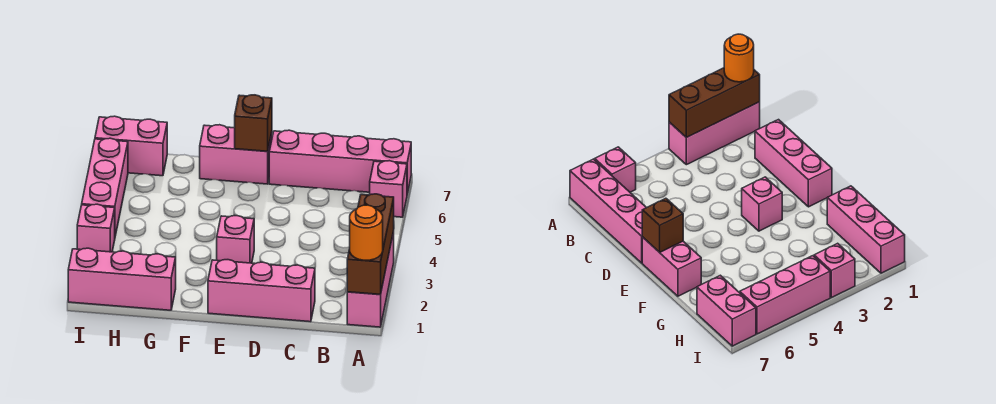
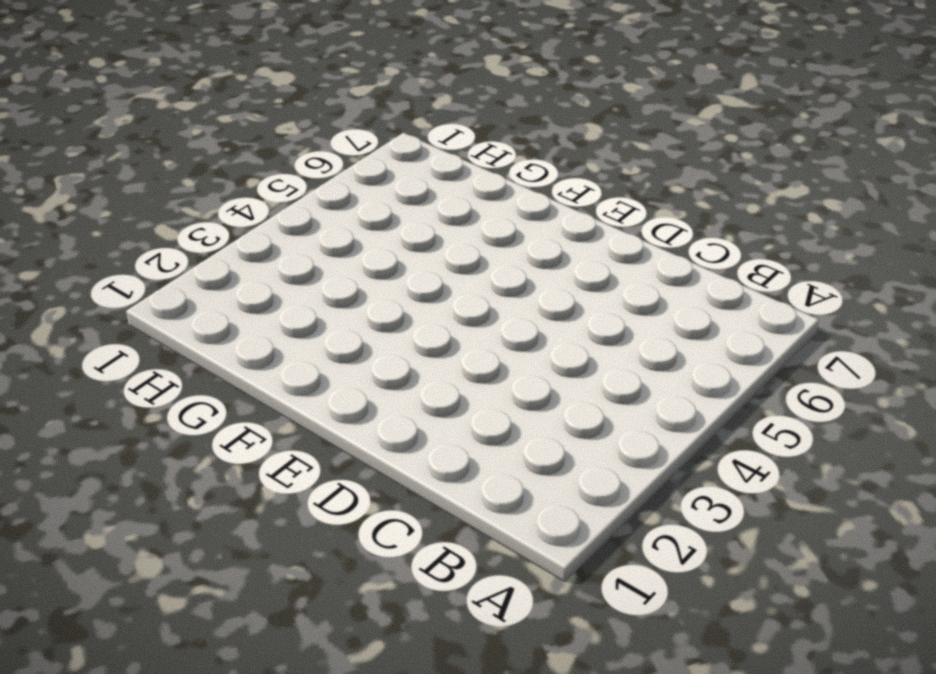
none -> pink brick A1:A3 level 1
none -> pink brick A6 level 1
none -> pink brick A7:D7 level 1

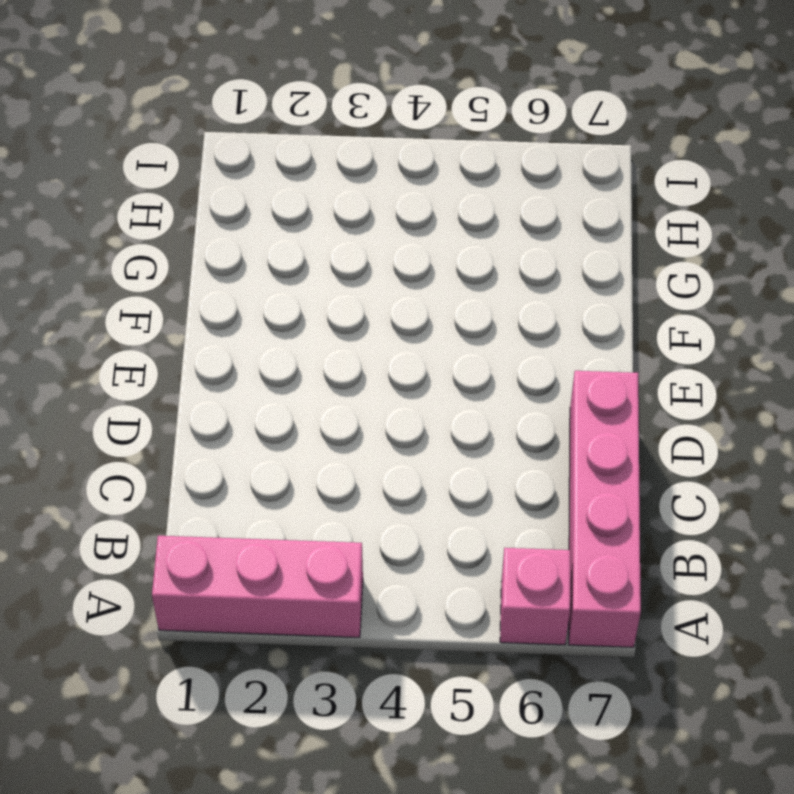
none -> pink brick C1:E1 level 1
none -> pink brick E3 level 1
none -> pink brick E7:F7 level 1

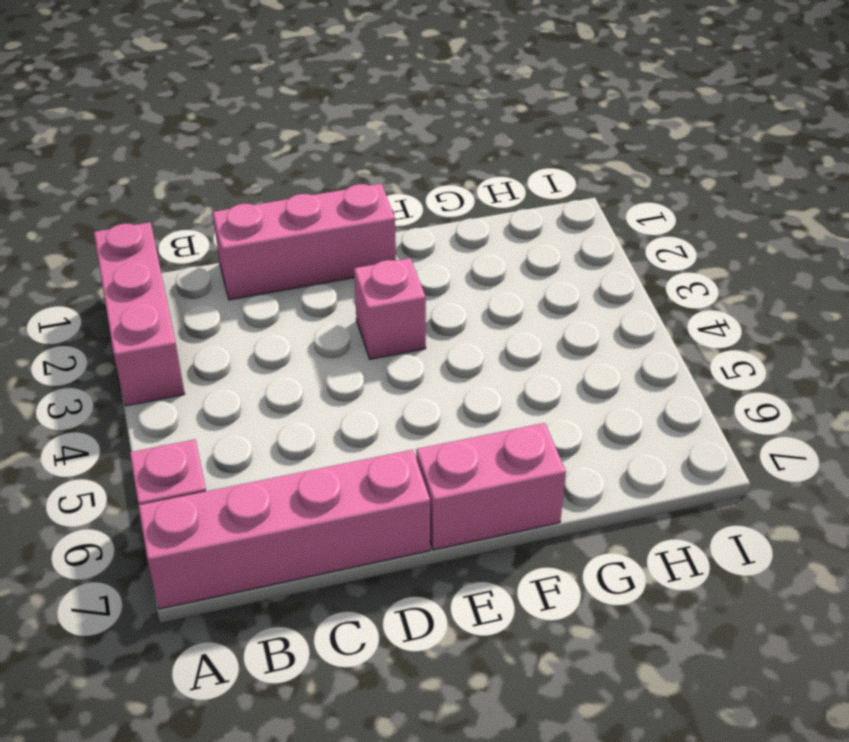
none -> pink brick G1:I1 level 1
none -> pink brick H7:I7 level 1
none -> pink brick I3 level 1

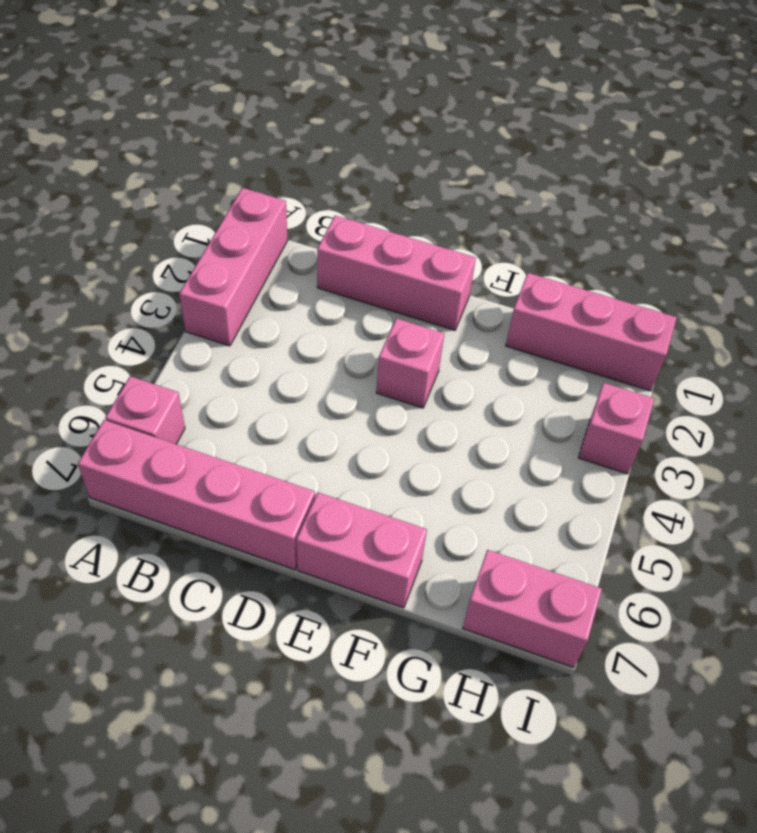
none -> pink brick I4:I6 level 1
none -> brown brick A1:A3 level 2
none -> brown brick E7 level 2

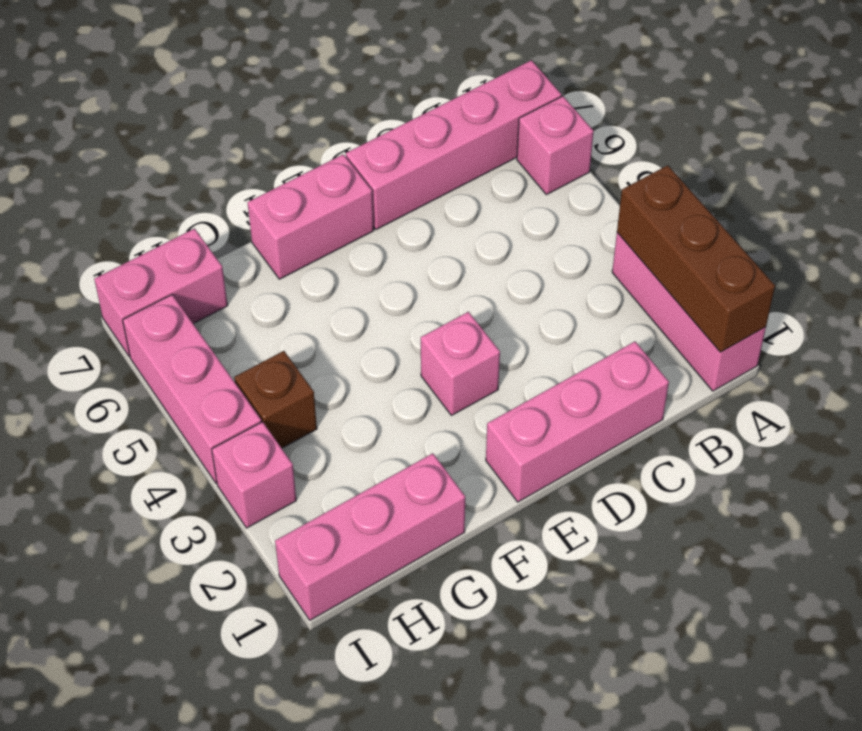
brown brick H4 level 1 -> brown brick E7 level 2
none -> orange round brick A1 level 3

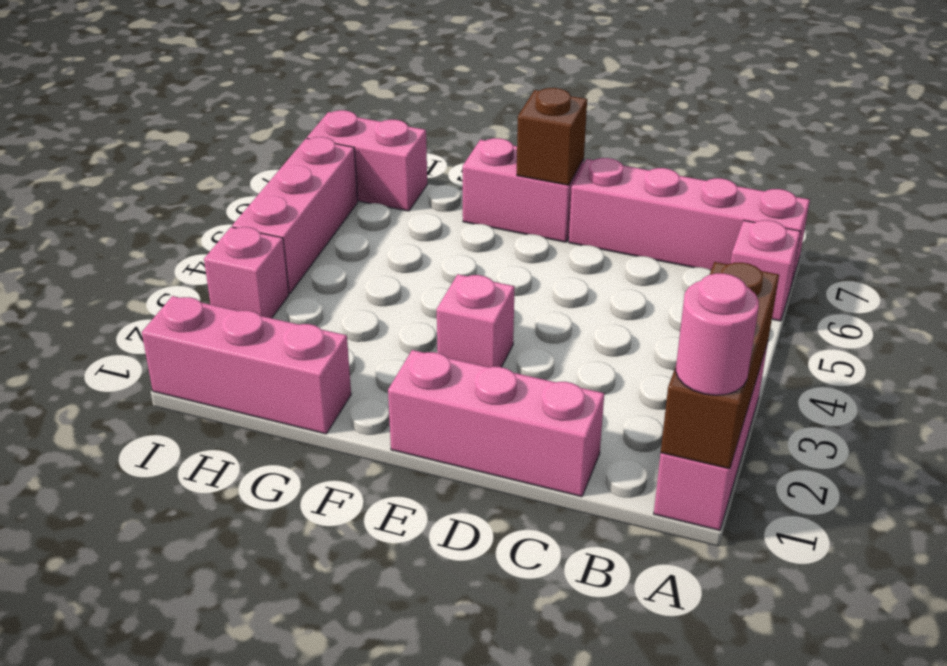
pink round brick A1 level 3 -> orange round brick A1 level 3

